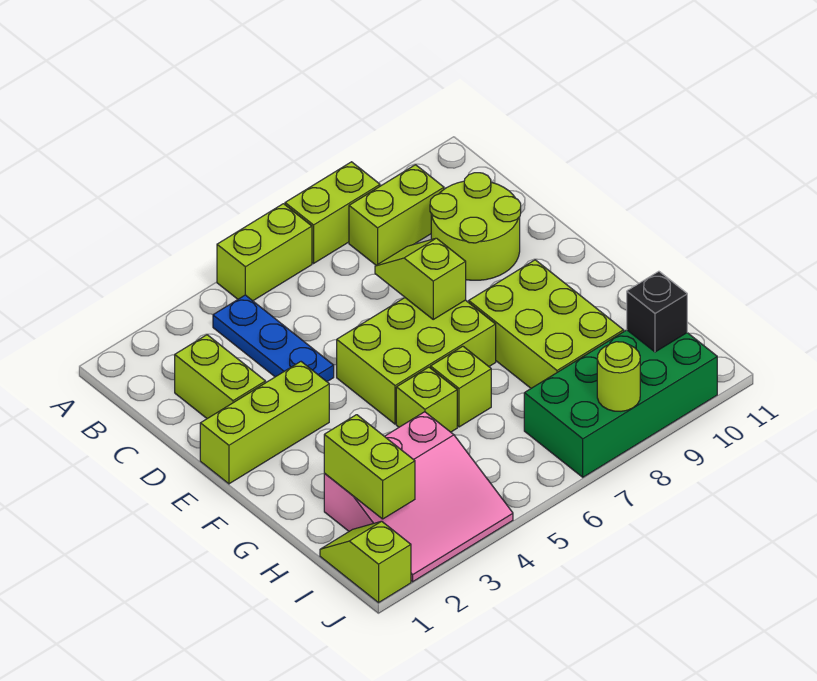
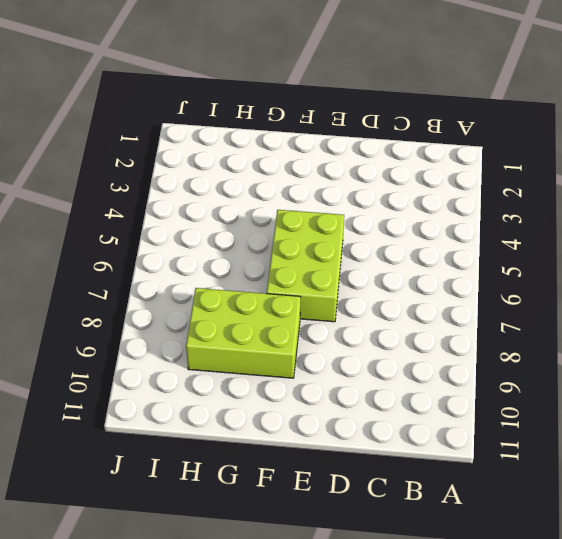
none -> lime brick A5:A6 level 1
none -> lime brick A7:A8 level 1
none -> blue plate B4:D4 level 1

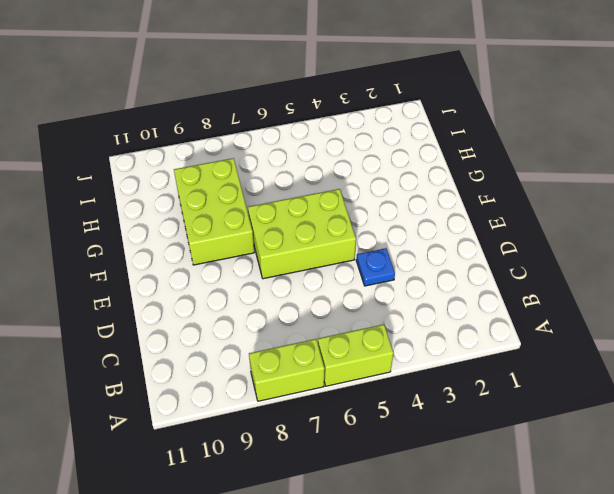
blue plate D4 level 1 -> blue plate B4:D4 level 1
none -> lime brick B8:B9 level 1
none -> lime brick C2:D2 level 1
none -> lime round brick C9:D10 level 1

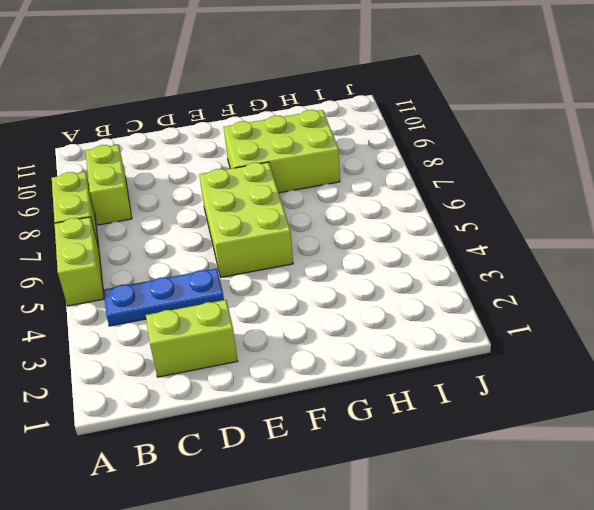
none -> lime round brick C9:D10 level 1
none -> lime brick E1:E3 level 1
none -> lime brick G5 level 1

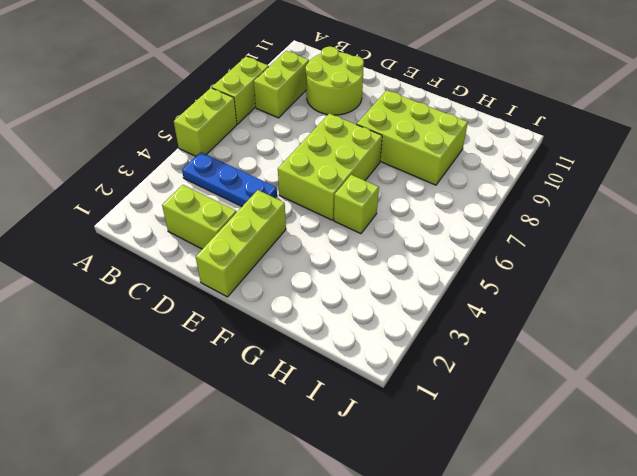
none -> lime brick G6 level 1
none -> pink slope H2:J4 level 1 top H
none -> lime slope I1:J1 level 1 top J

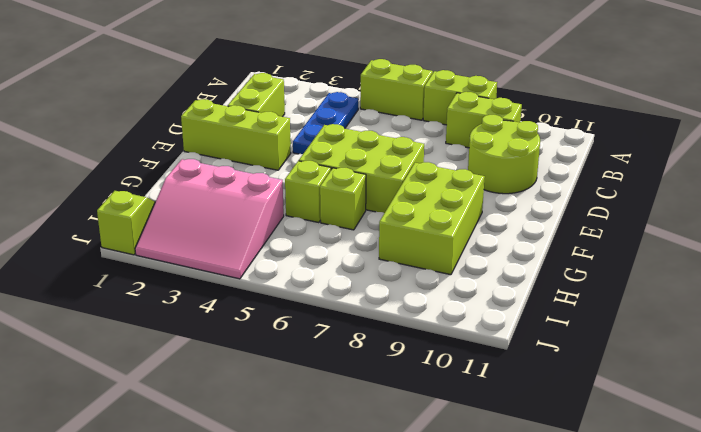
none -> green brick I7:J10 level 1
none -> lime slope D7:E7 level 2 top E
none -> lime brick H2:I2 level 2

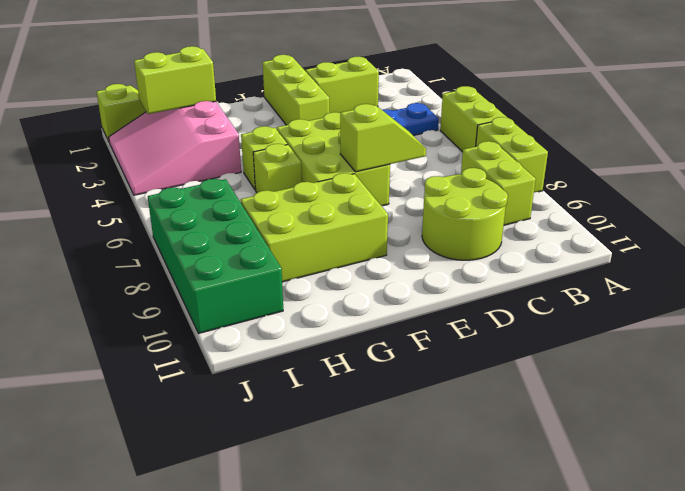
none -> black brick I10 level 2
none -> lime round brick J8 level 2

